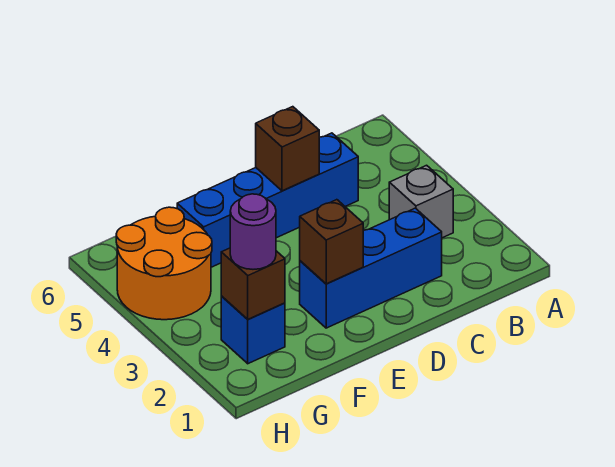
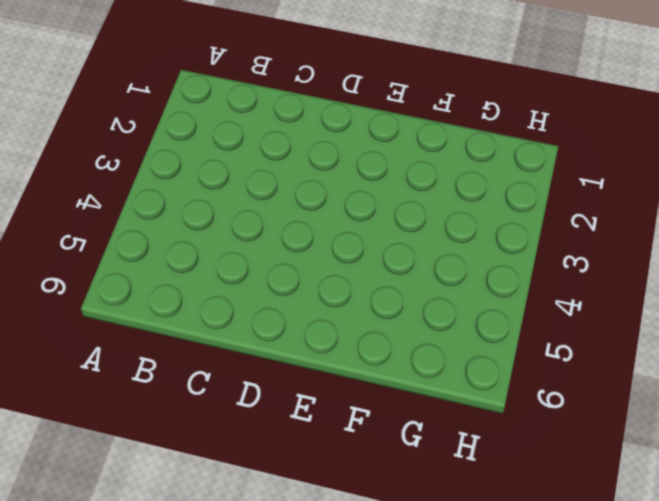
none -> grey brick B3 level 1
none -> blue brick C2:E2 level 1

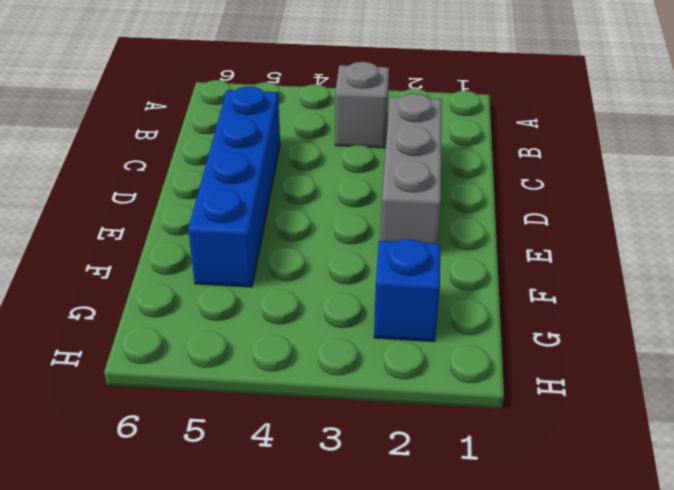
grey brick C2:E2 level 1 -> blue brick C2:E2 level 1
none -> orange round brick G4:H5 level 1
none -> brown brick D5 level 2

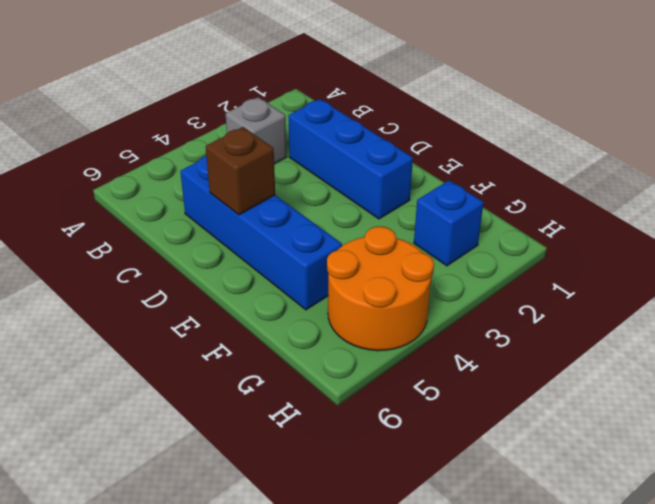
none -> brown brick E2 level 2
none -> brown brick G2 level 2

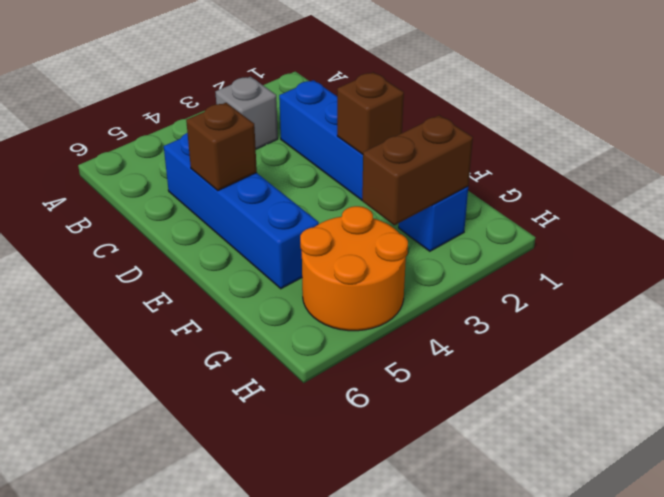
brown brick G2:G3 level 2 -> brown brick G2 level 2
none -> purple round brick G2 level 3

